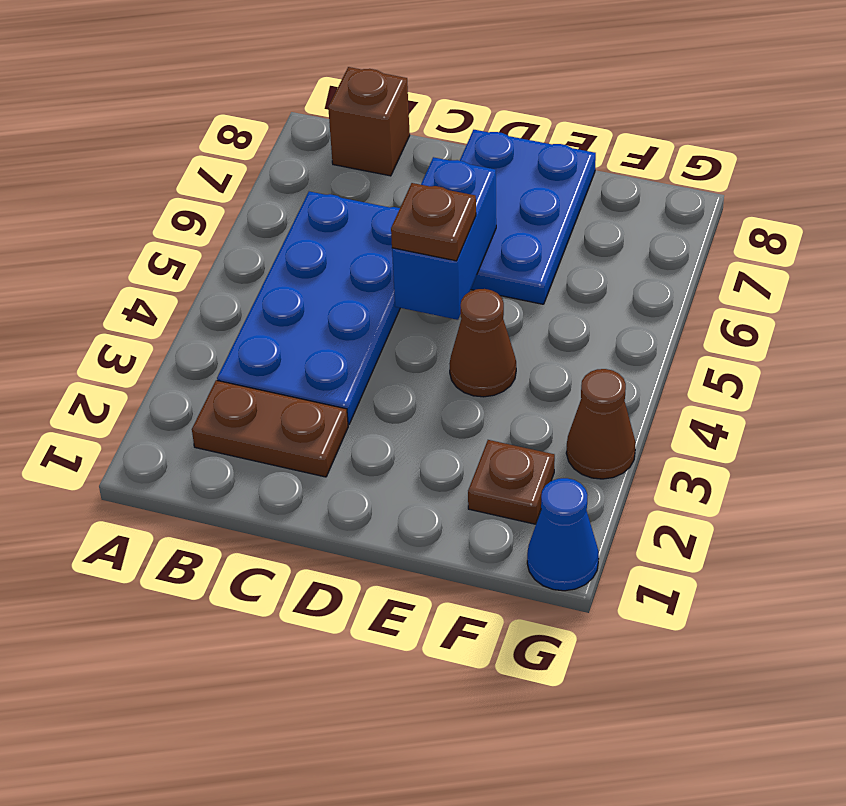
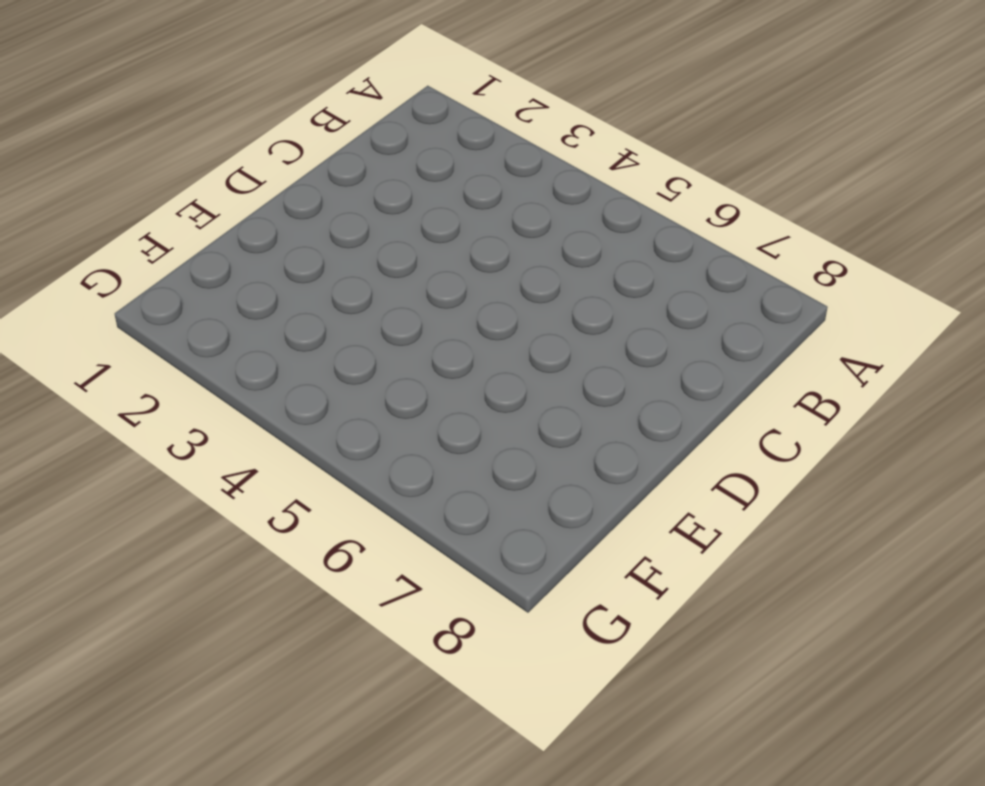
none -> brown plate B2:C2 level 1
none -> blue plate B3:C6 level 1

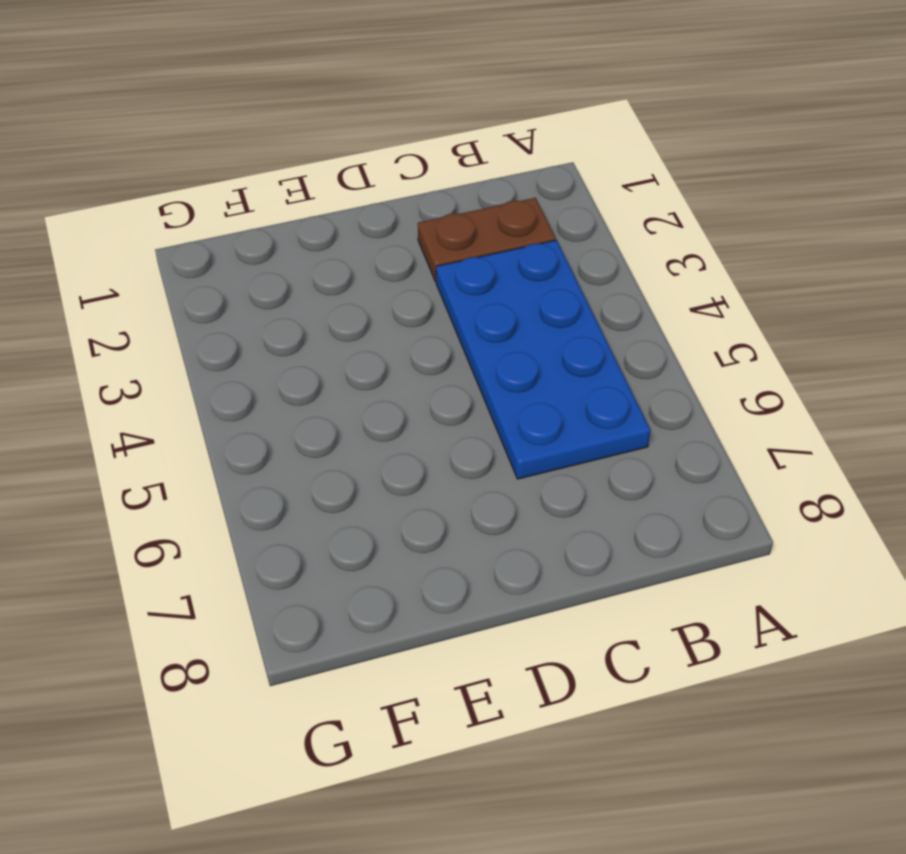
none -> brown brick B8 level 1
none -> blue plate D6:E8 level 1

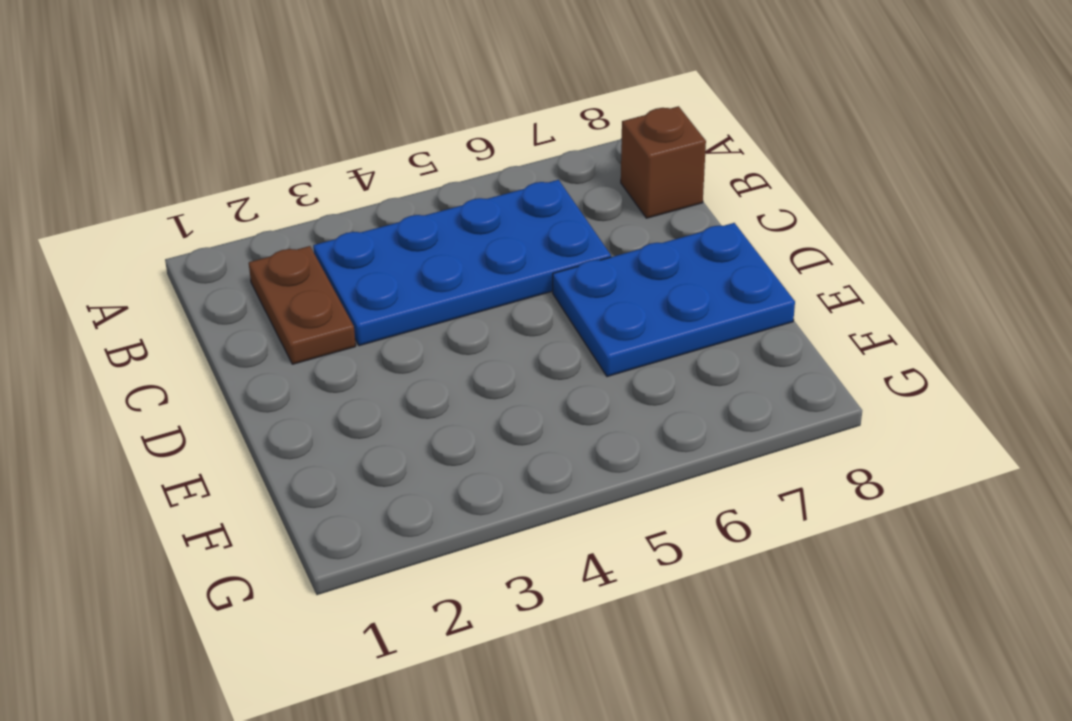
none -> brown cone E4 level 1
none -> brown plate F2 level 1

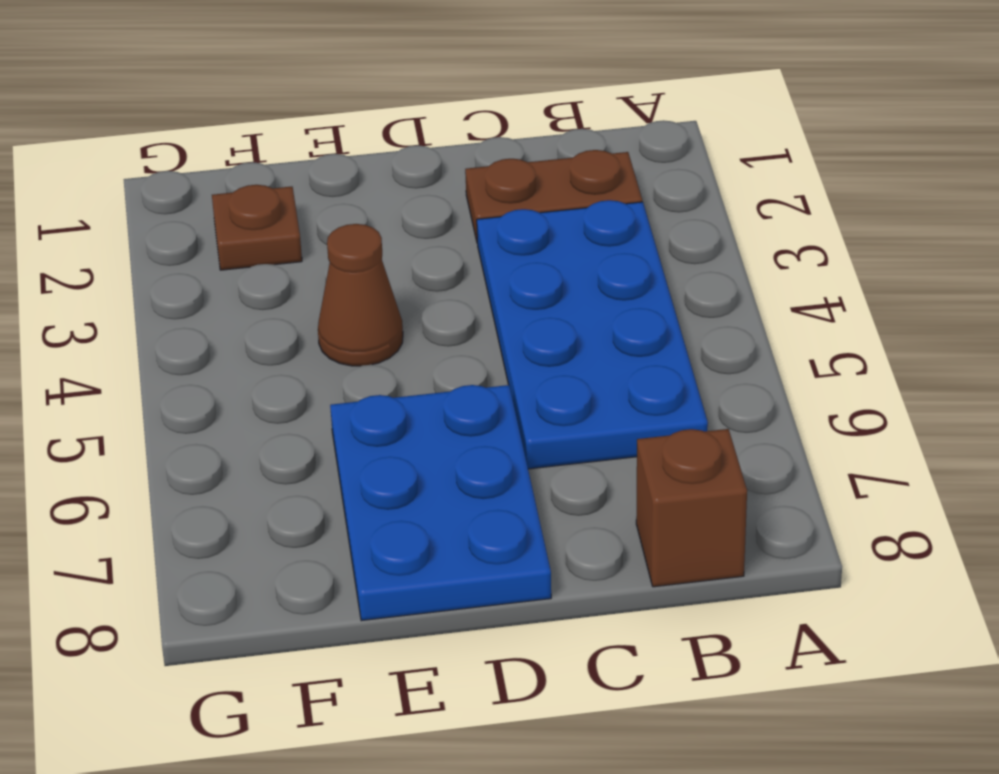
none -> blue cone G1 level 1
none -> brown cone G3 level 1

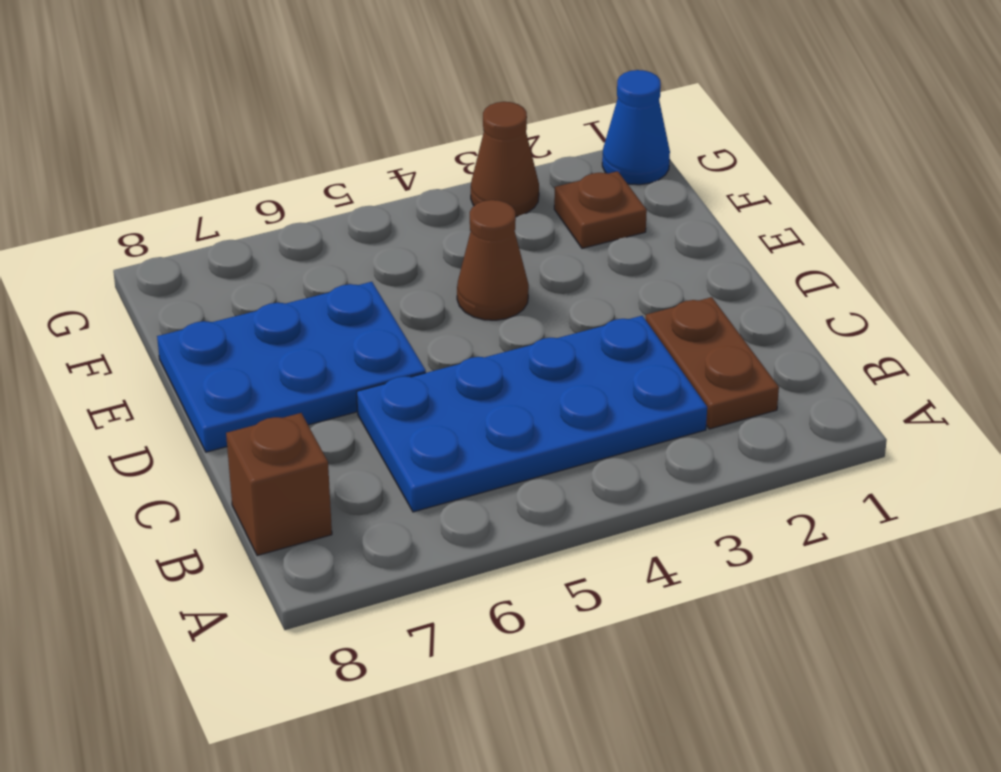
none -> blue brick D5:D6 level 2
none -> brown plate D5 level 3

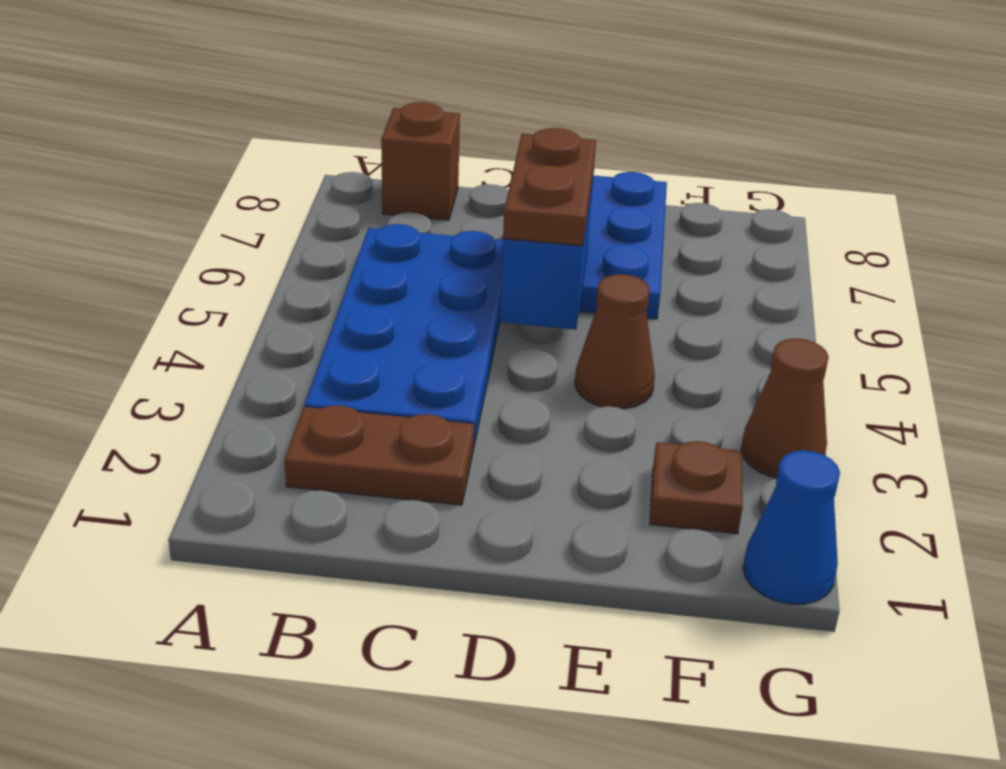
brown plate D5:D6 level 3 -> brown plate D5 level 3

